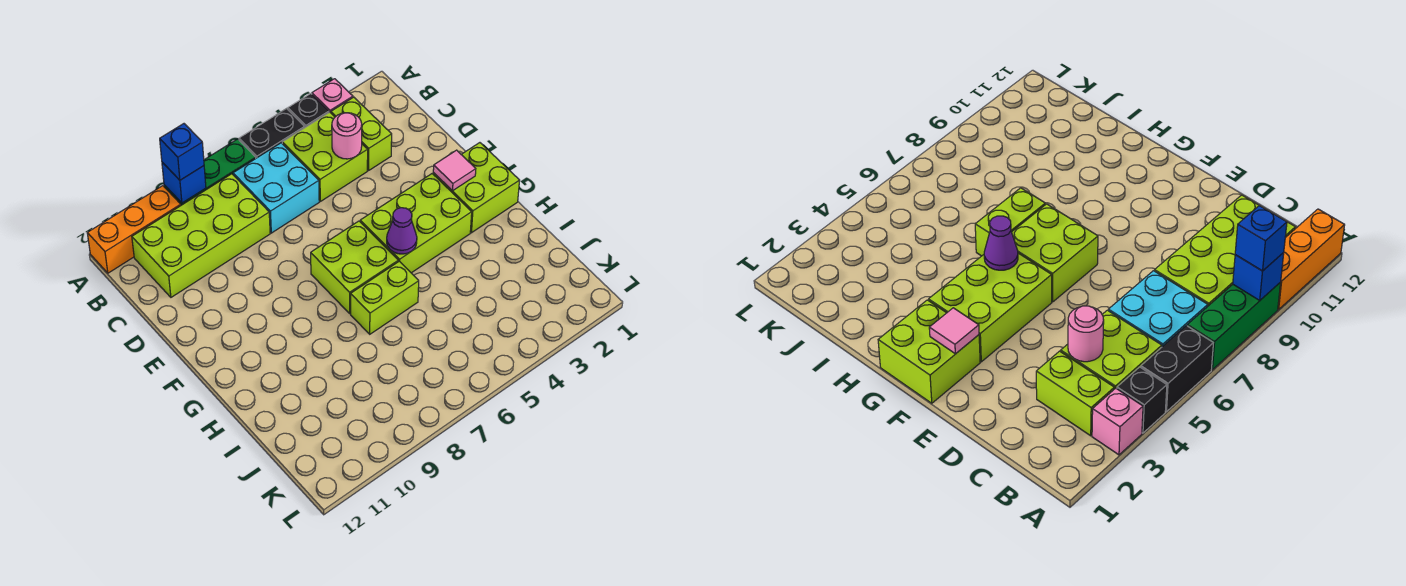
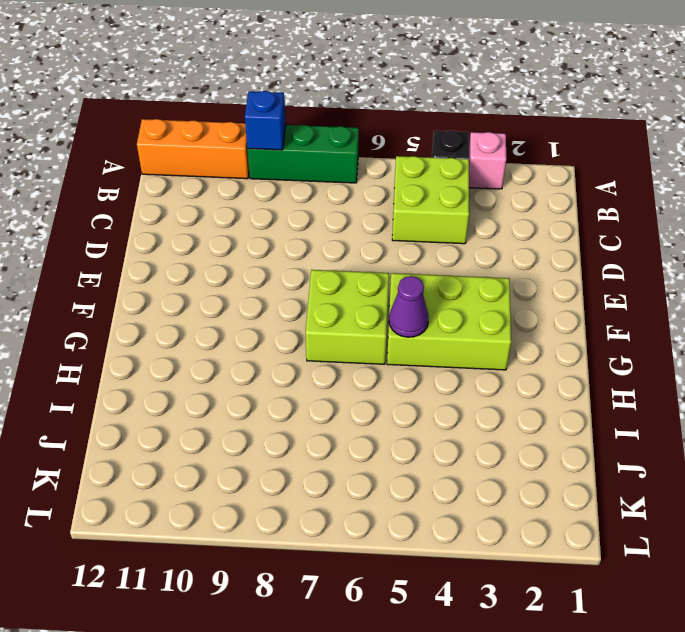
none -> black brick A5:A6 level 1
none -> lime brick B3:C3 level 1
none -> cyan brick B6:C7 level 1

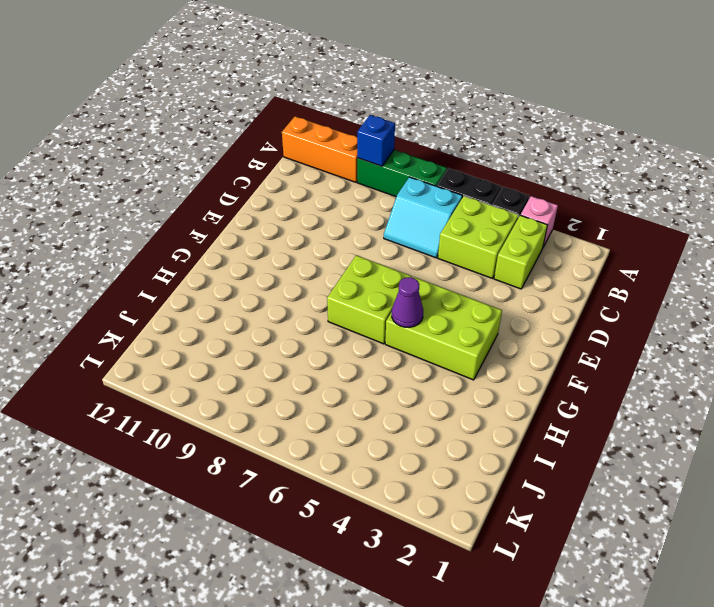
cyan slope B6:C7 level 1 top B -> cyan brick B6:C7 level 1
none -> lime brick B8:C11 level 1
none -> lime brick F1:G2 level 1
none -> lime brick H6:H7 level 1

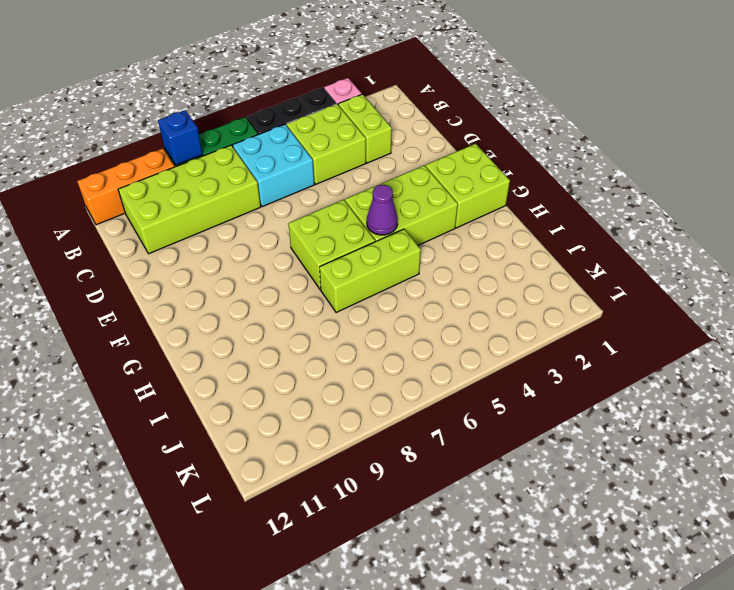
lime brick H5:H7 level 1 -> lime brick H6:H7 level 1
none -> pink round brick C4 level 2
none -> pink tile F2 level 2
none -> blue brick A9 level 3

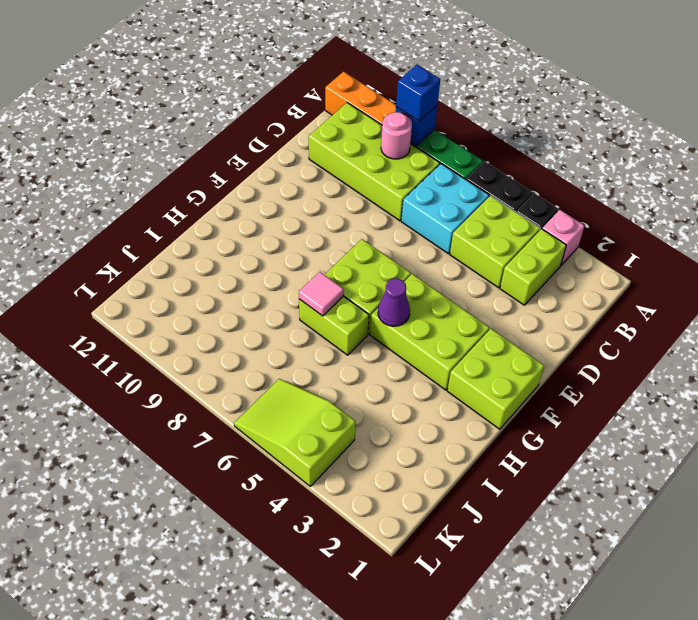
pink round brick B9 level 2 -> pink round brick C4 level 2
pink tile H7 level 2 -> pink tile F2 level 2
lime slope K4:L6 level 1 top 4 -> none

